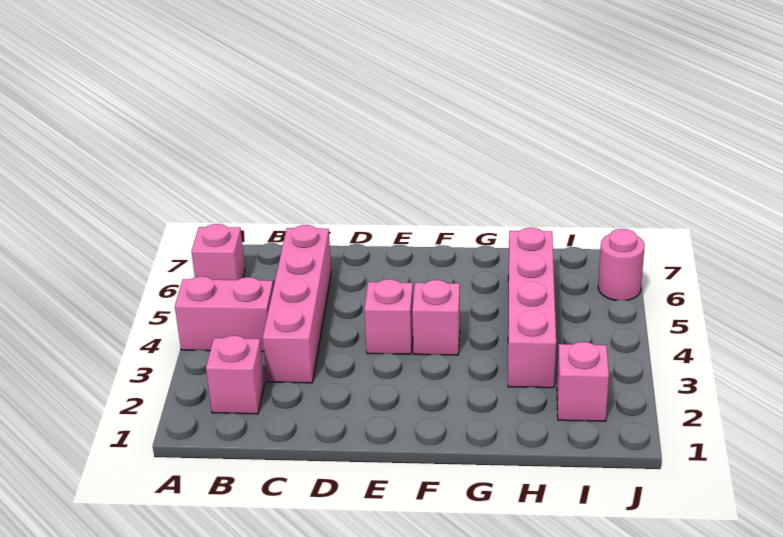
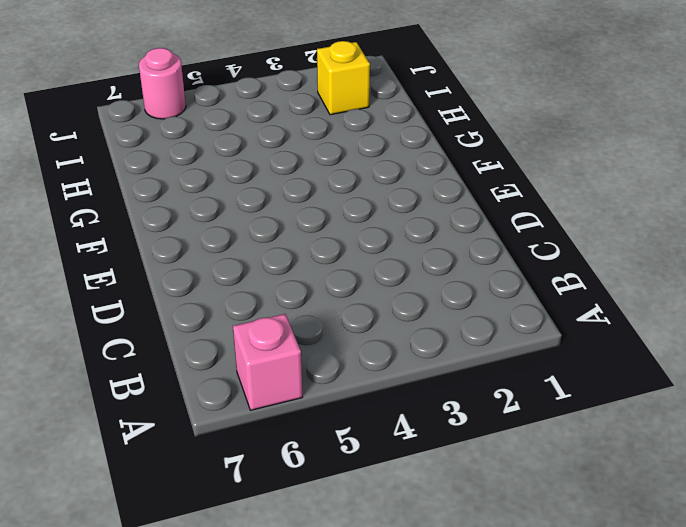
yellow brick I2 level 1 -> pink brick I2 level 1
none -> pink brick A4:B4 level 1
none -> pink brick B2 level 1

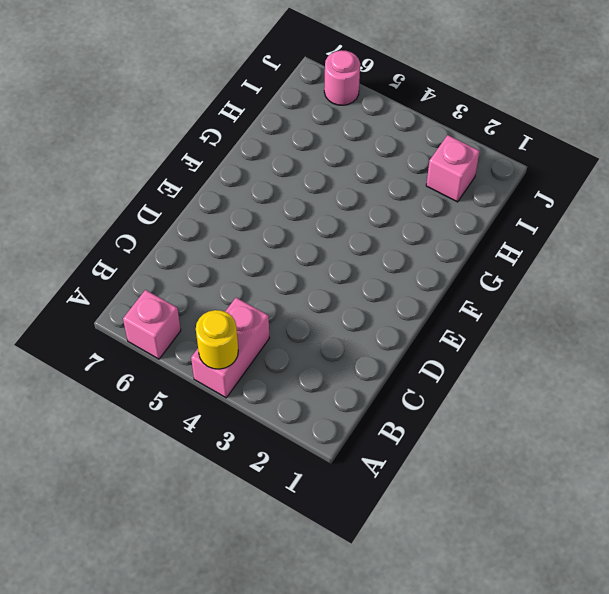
yellow round brick A4 level 2 -> none
none -> pink brick B2 level 1
none -> pink brick C3:C6 level 1

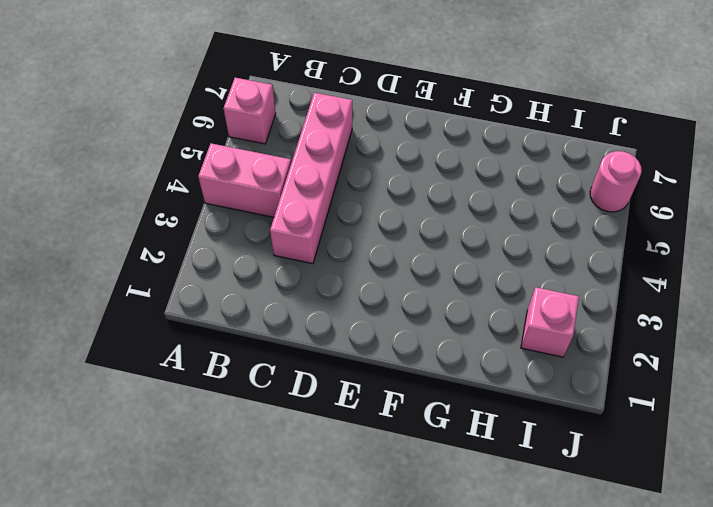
none -> pink brick B2 level 1
none -> pink brick E4 level 1

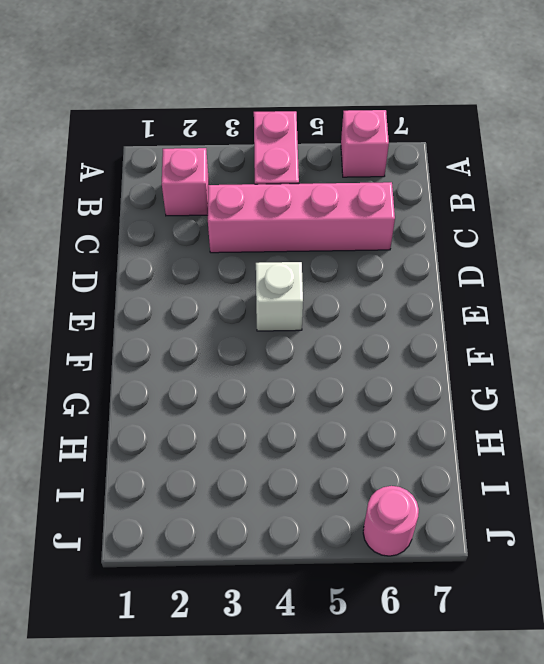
white brick E4 level 1 -> pink brick E4 level 1
none -> pink brick F4 level 1
none -> pink brick H3:H6 level 1

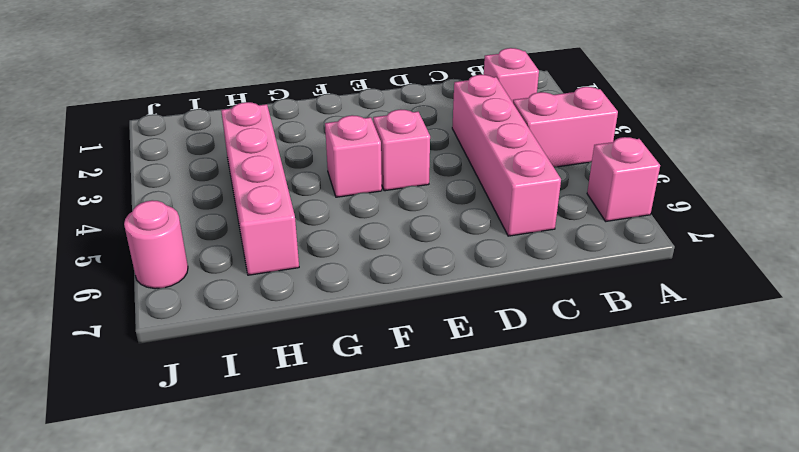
none -> pink brick I2 level 1

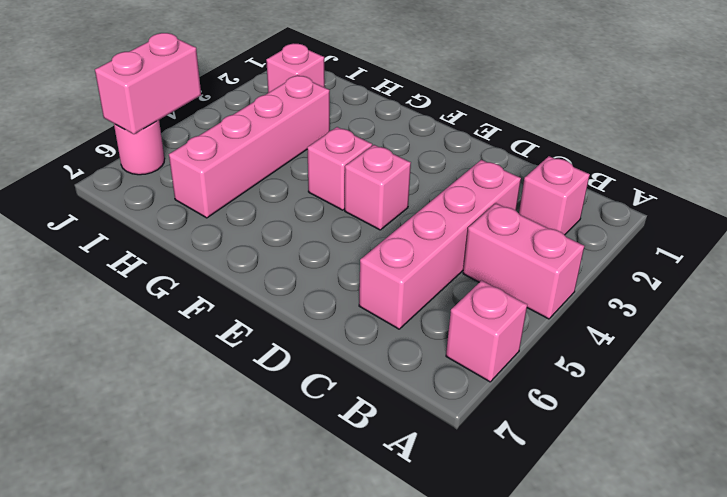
pink brick J5:J6 level 2 -> none

